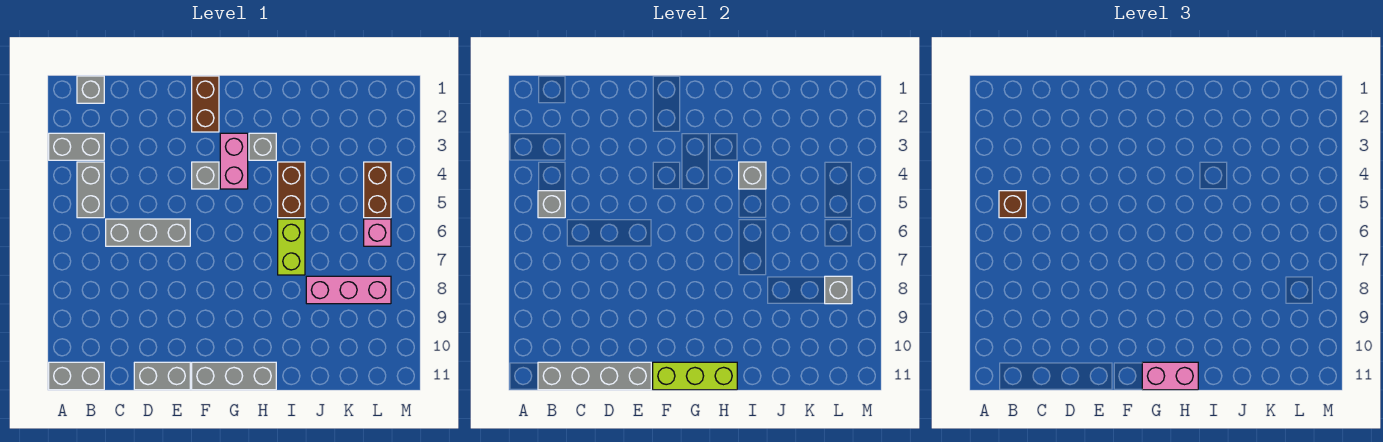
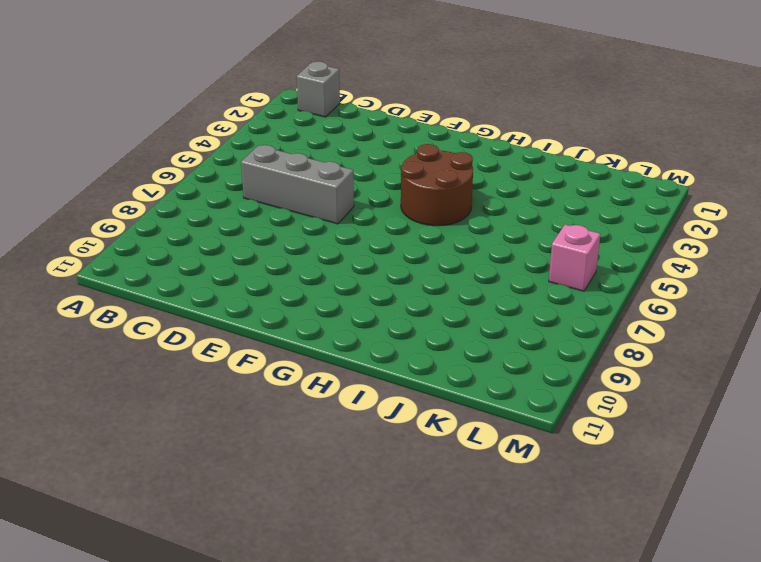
brown round brick G4:H5 level 1 -> pink brick G3:G4 level 1
none -> grey brick A3:B3 level 1
none -> grey brick A11:B11 level 1
none -> grey brick B4:B5 level 1

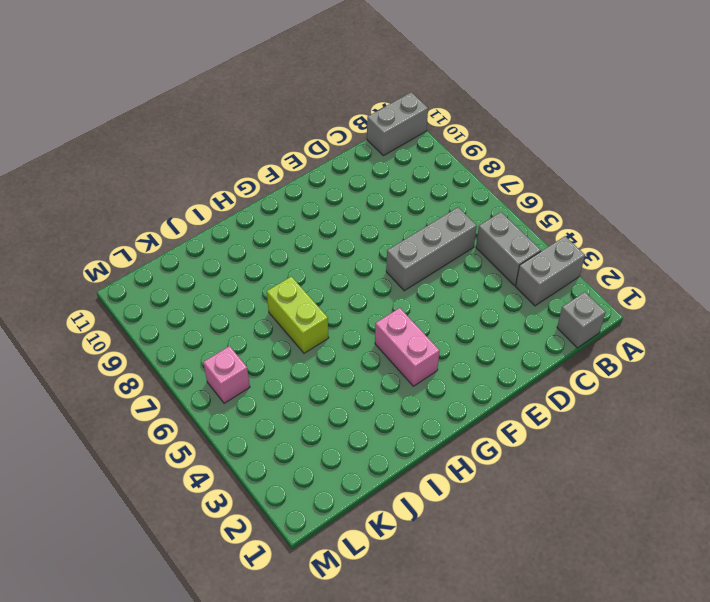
none -> grey brick D11:E11 level 1
none -> brown brick F1:F2 level 1
none -> grey brick F4 level 1

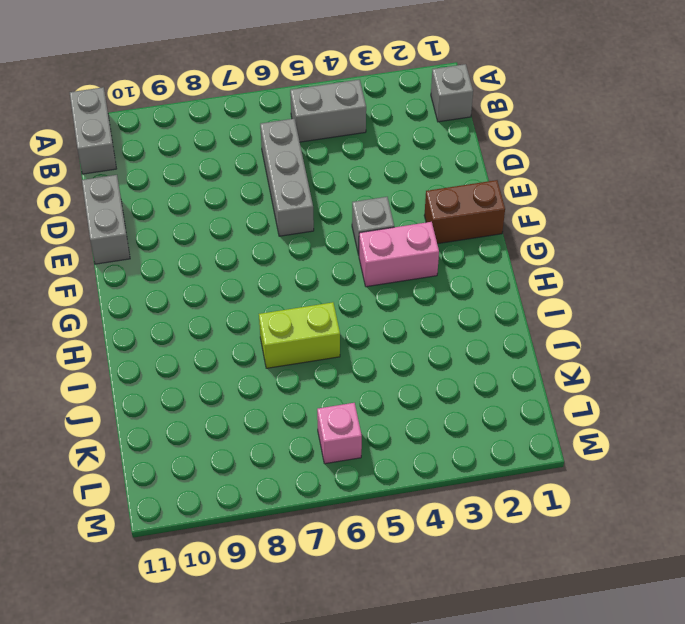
none -> grey brick A3:B3 level 1
none -> grey brick F11:H11 level 1
none -> grey brick H3 level 1

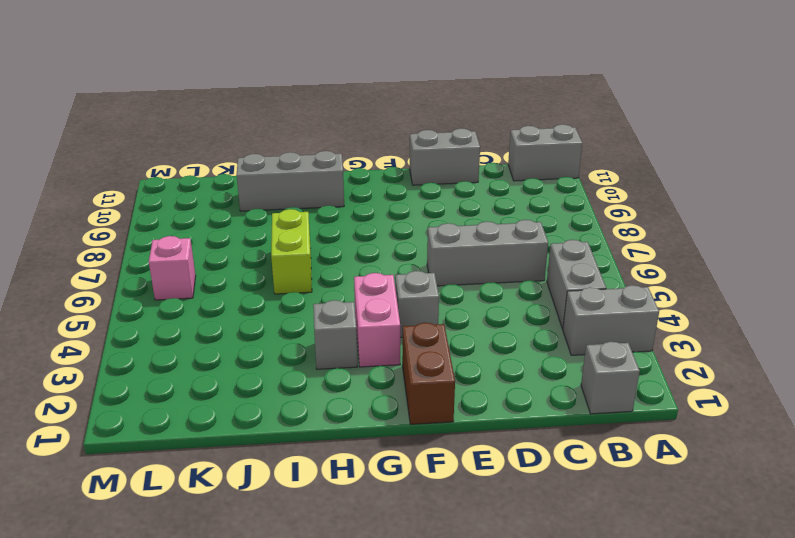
grey brick H10:J10 level 1 -> grey brick F11:H11 level 1
none -> brown brick I4:I5 level 1
none -> pink brick J8:L8 level 1
none -> brown brick L4:L5 level 1

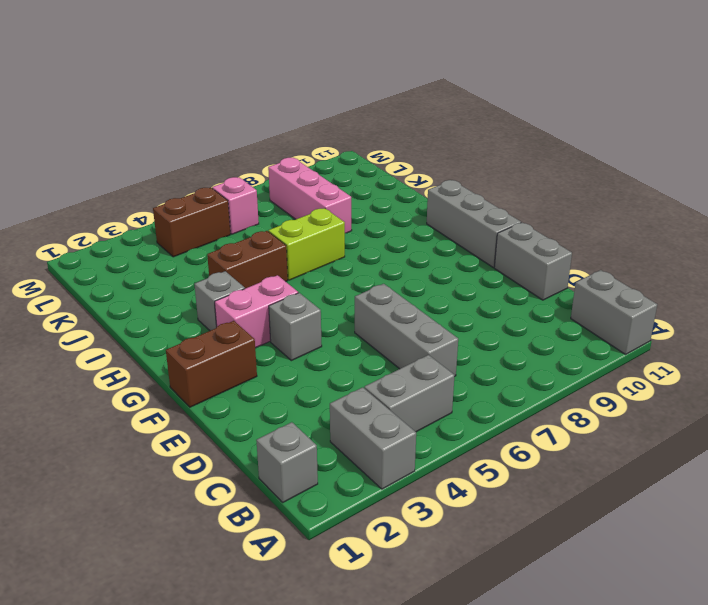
none -> grey brick B5 level 2
none -> grey brick B11:E11 level 2
none -> lime brick F11:H11 level 2

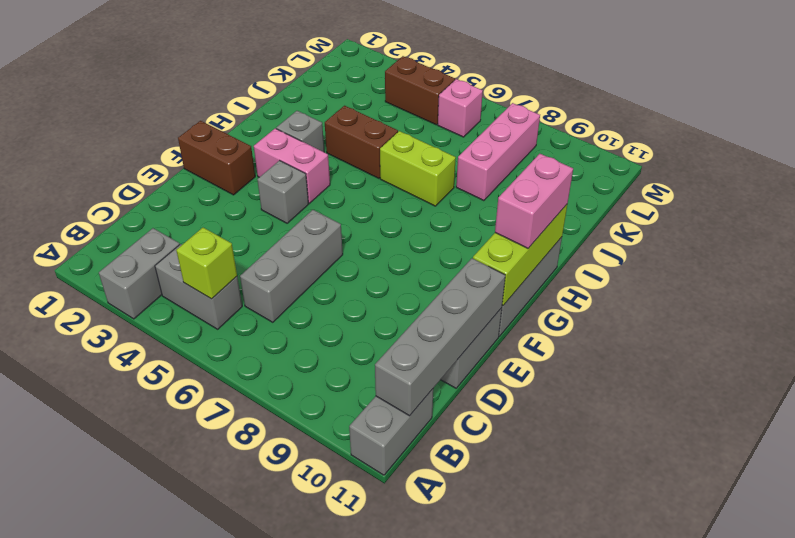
lime brick B5 level 2 -> grey brick B5 level 2
none -> grey brick B1 level 1
none -> grey brick I4 level 2
none -> grey brick L8 level 2

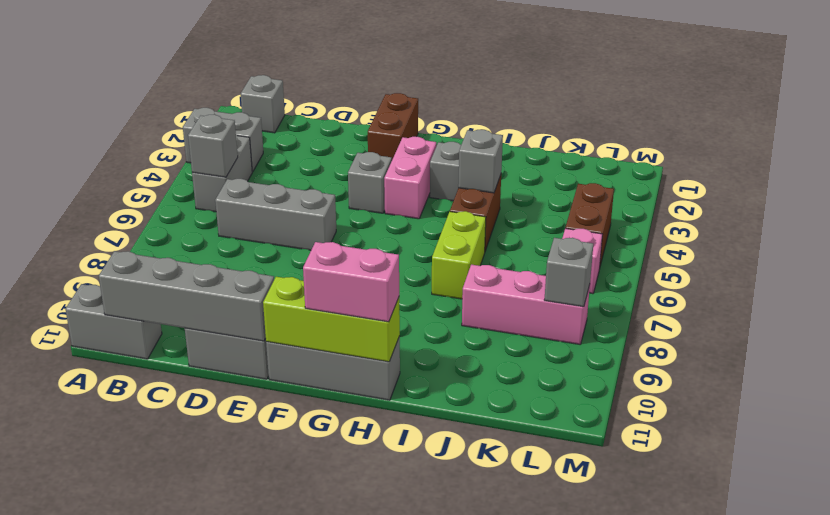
none -> brown brick B5 level 3

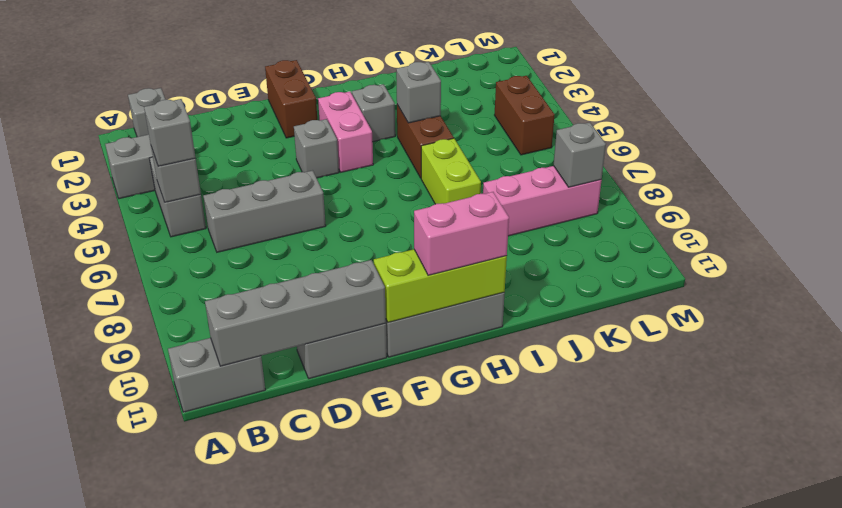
grey brick B5 level 3 -> brown brick B5 level 3
none -> pink brick L6 level 1

